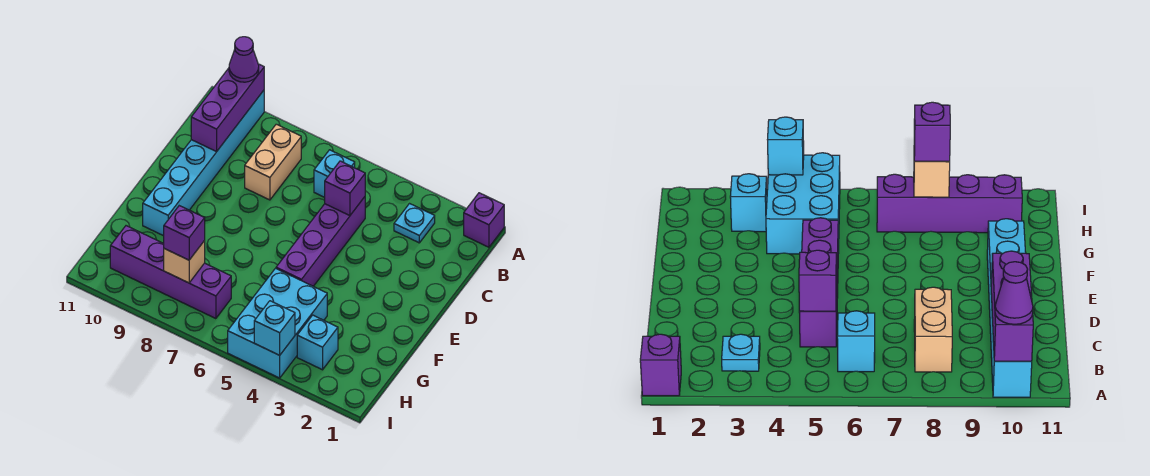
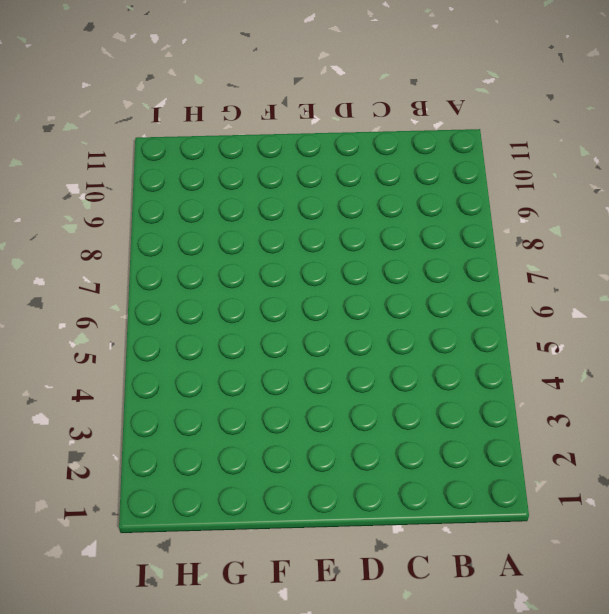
none -> purple brick A1 level 1
none -> cyan brick A10:F10 level 1
none -> cyan plate B3 level 1

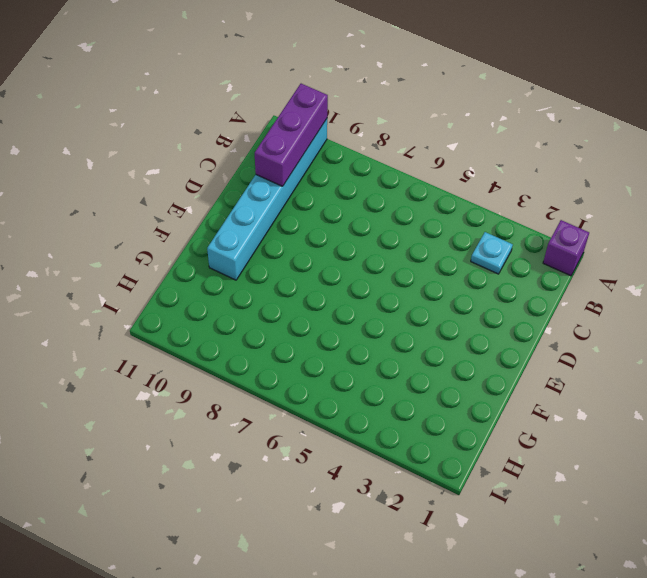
none -> cyan brick B6 level 1
none -> tan brick B8:C8 level 1
none -> purple brick C5:F5 level 1

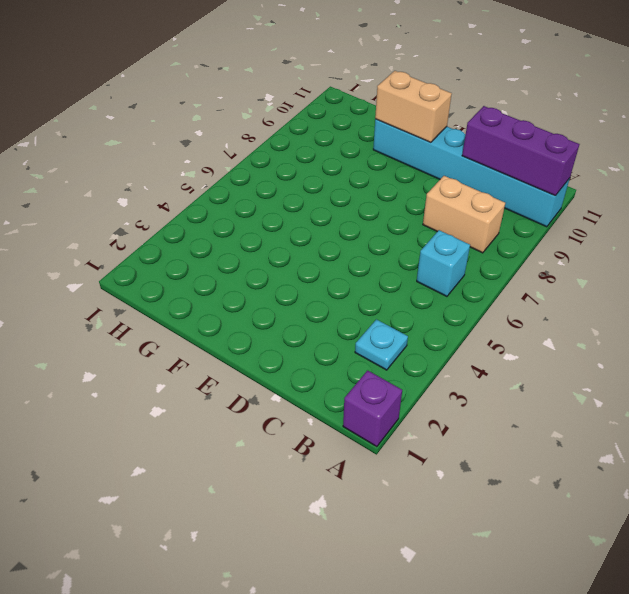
tan brick E10:F10 level 2 -> none
none -> purple brick C5:F5 level 1
none -> cyan brick G4:I5 level 1
none -> cyan brick H3 level 1

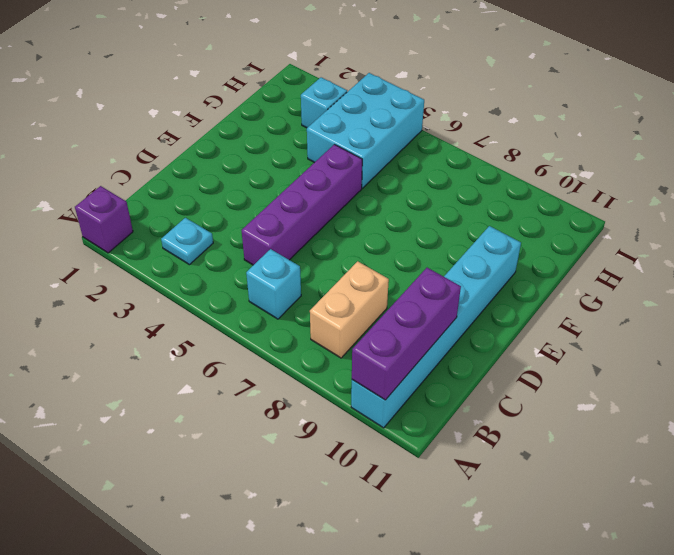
none -> purple brick H7:H10 level 1
none -> purple brick C5 level 2
none -> tan brick H8 level 2

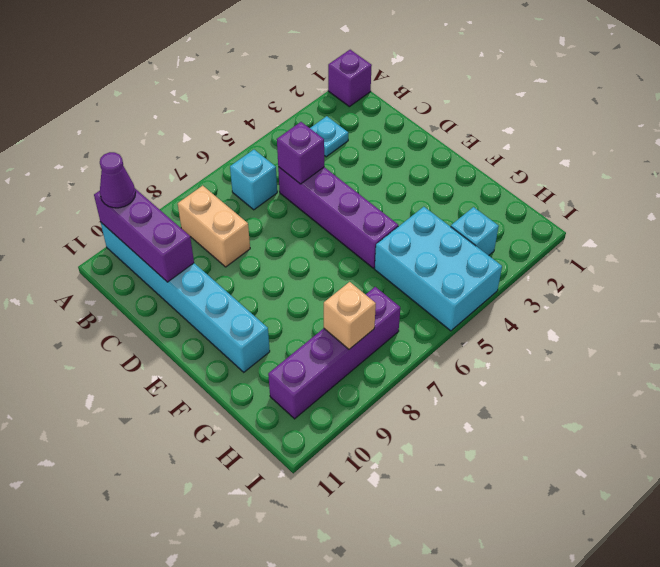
none -> cyan brick I4 level 2
none -> purple brick H8 level 3

